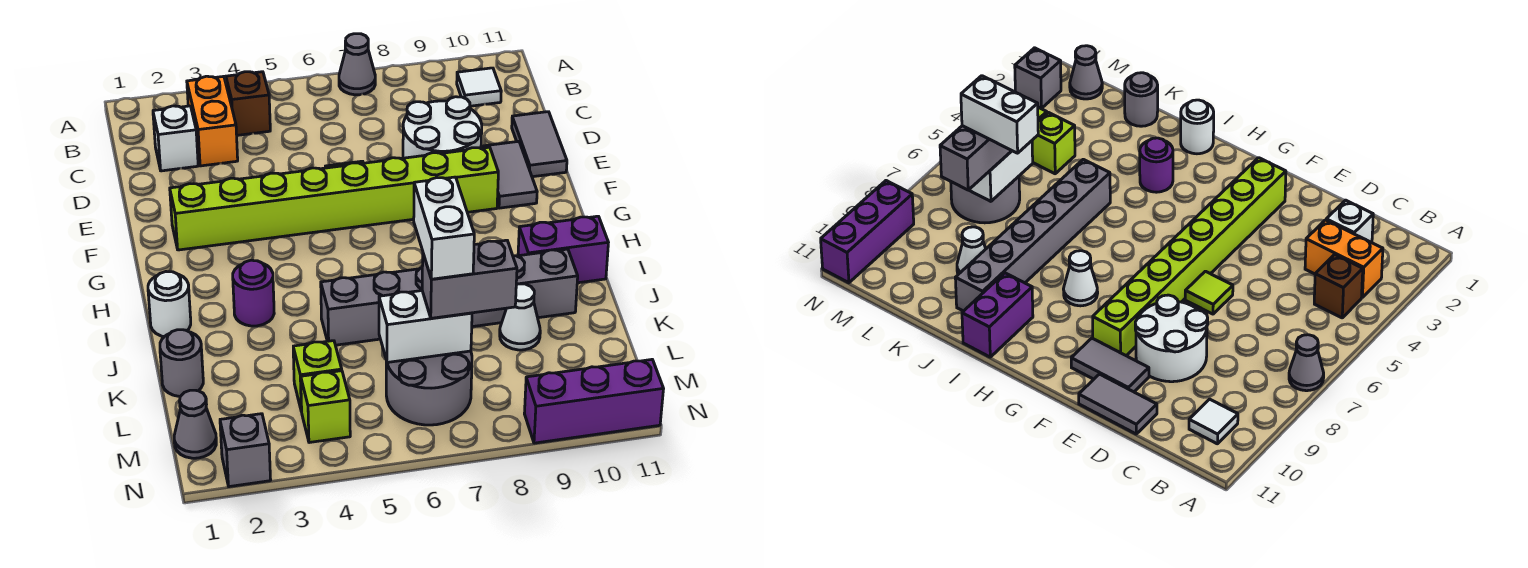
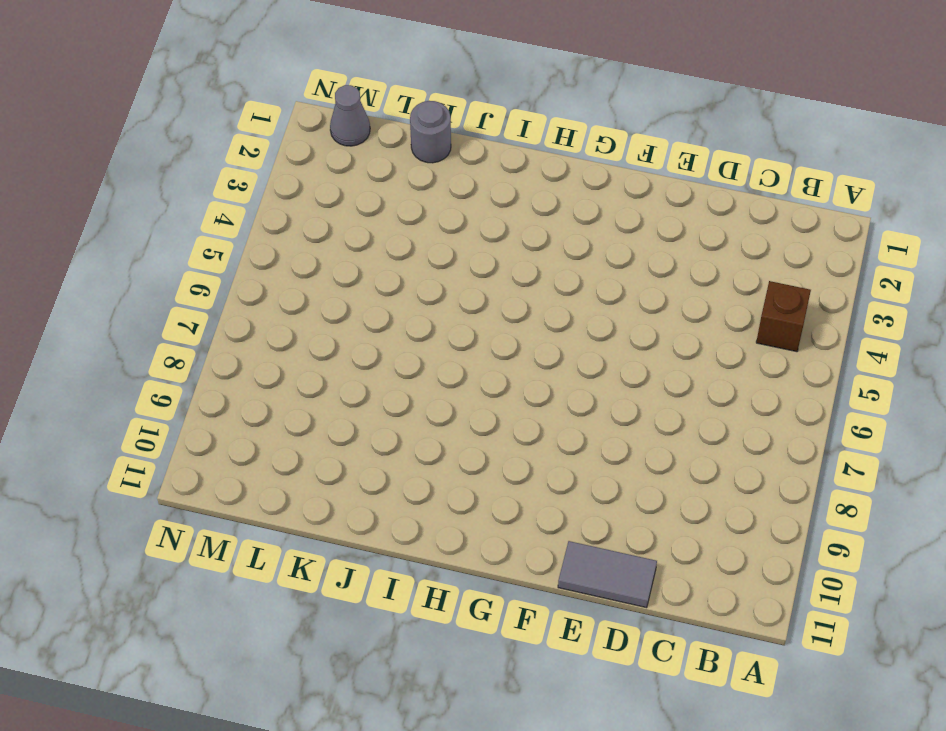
none -> grey cone A7 level 1
none -> orange brick B3:C3 level 1
none -> white tile B10 level 1

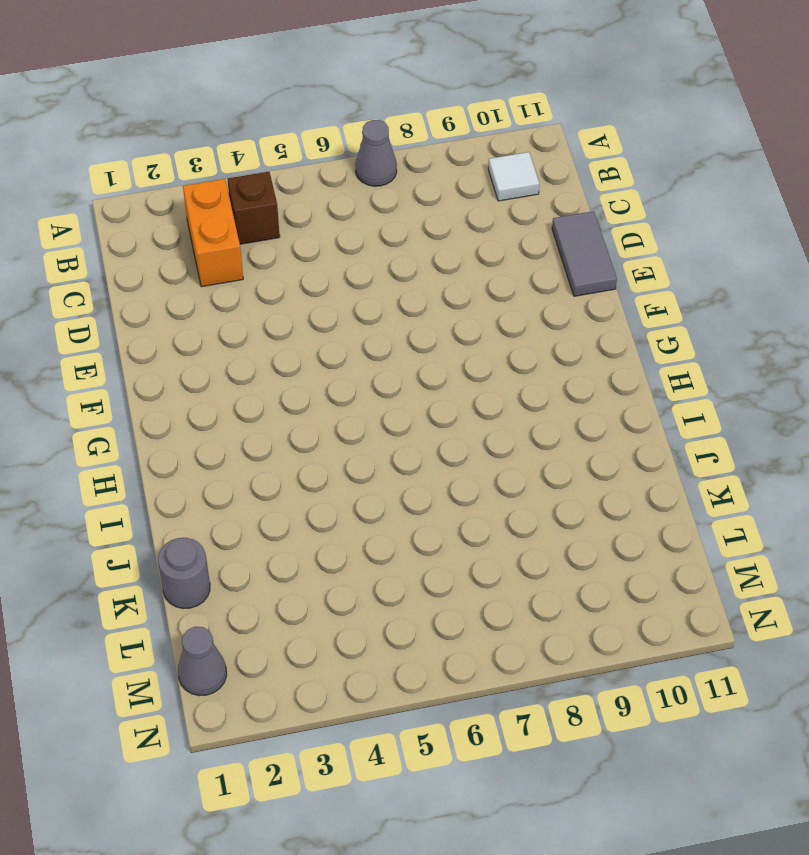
none -> white brick C2 level 1
none -> white round brick D8:E9 level 1
none -> lime tile E6 level 1

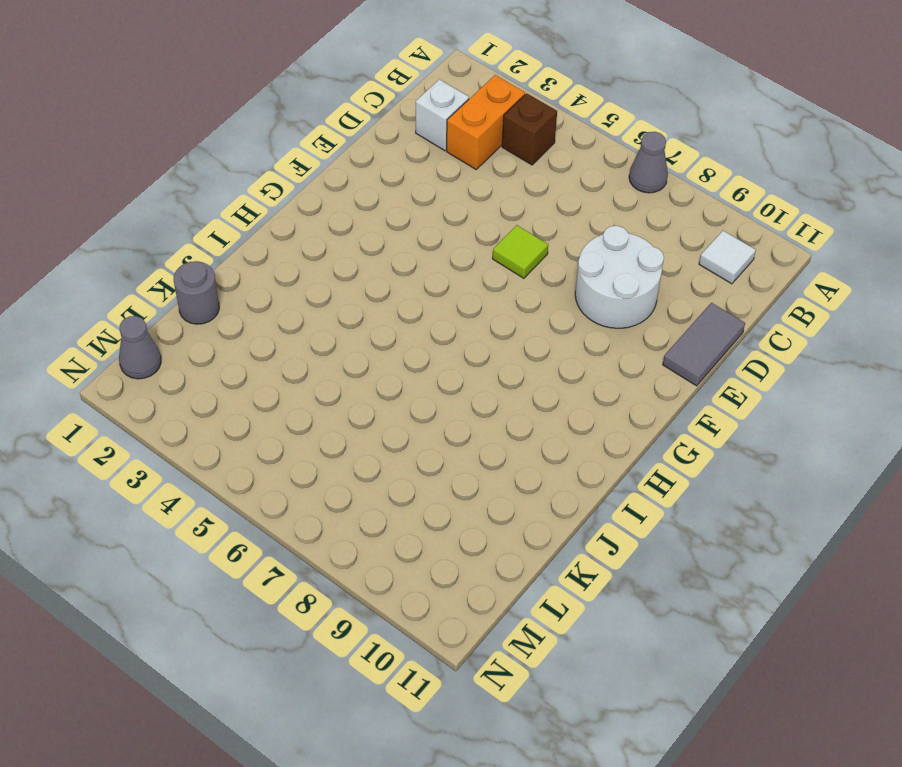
none -> grey tile E10:F10 level 1
none -> lime brick F2:F9 level 1
none -> white cone H8 level 1

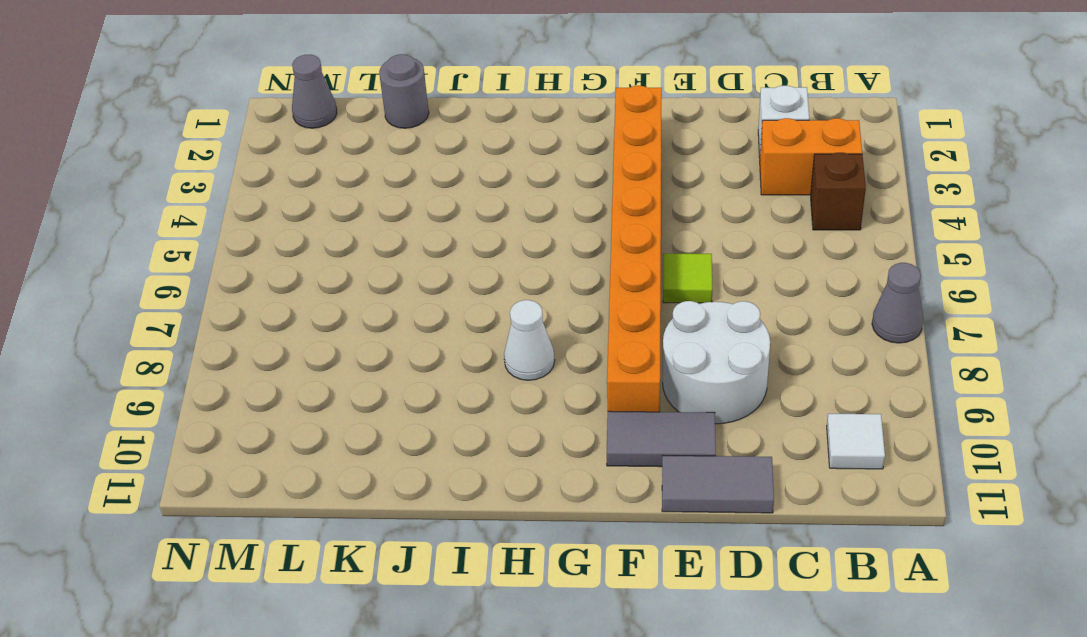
orange brick F2:F9 level 1 -> lime brick F2:F9 level 1
none -> white round brick I1 level 1
none -> purple round brick I3 level 1
none -> purple brick I10:I11 level 1

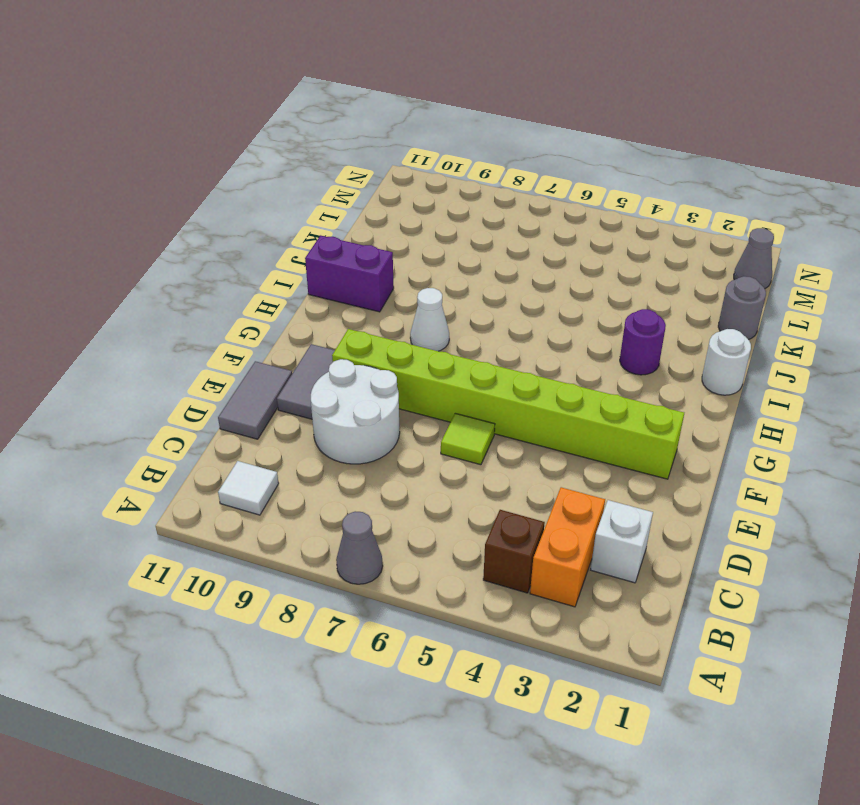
none -> grey brick J5:J10 level 1
none -> white cone K9 level 1
none -> lime brick L4 level 1

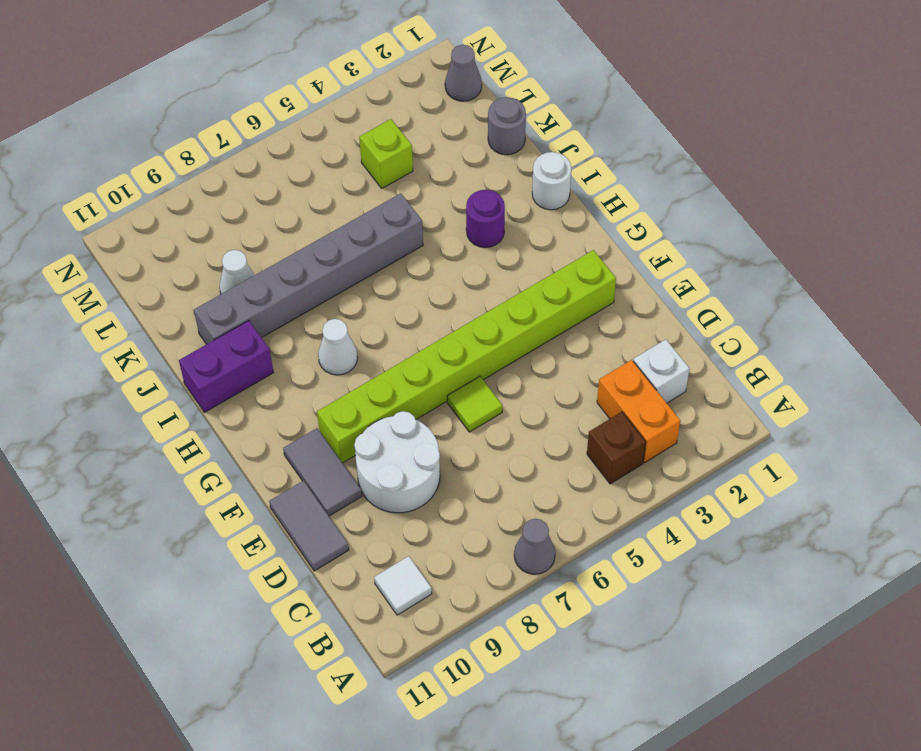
none -> grey round brick L6:M7 level 1
none -> lime brick M4 level 1
none -> grey brick N2 level 1

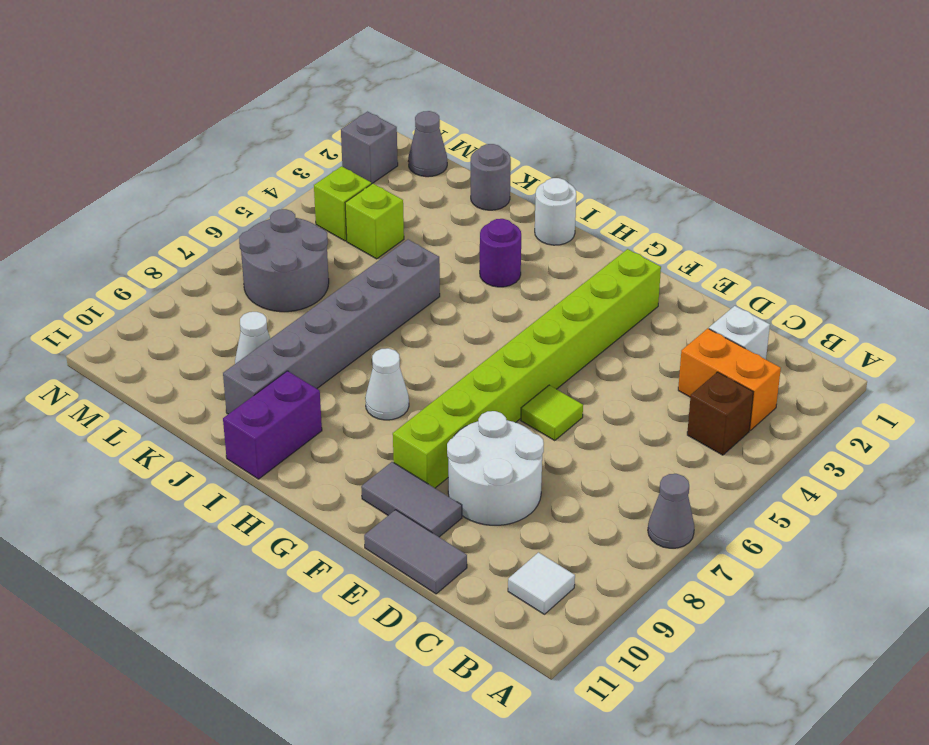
none -> purple brick N9:N11 level 1
none -> white brick L6:L7 level 2
none -> grey brick L7:L8 level 3

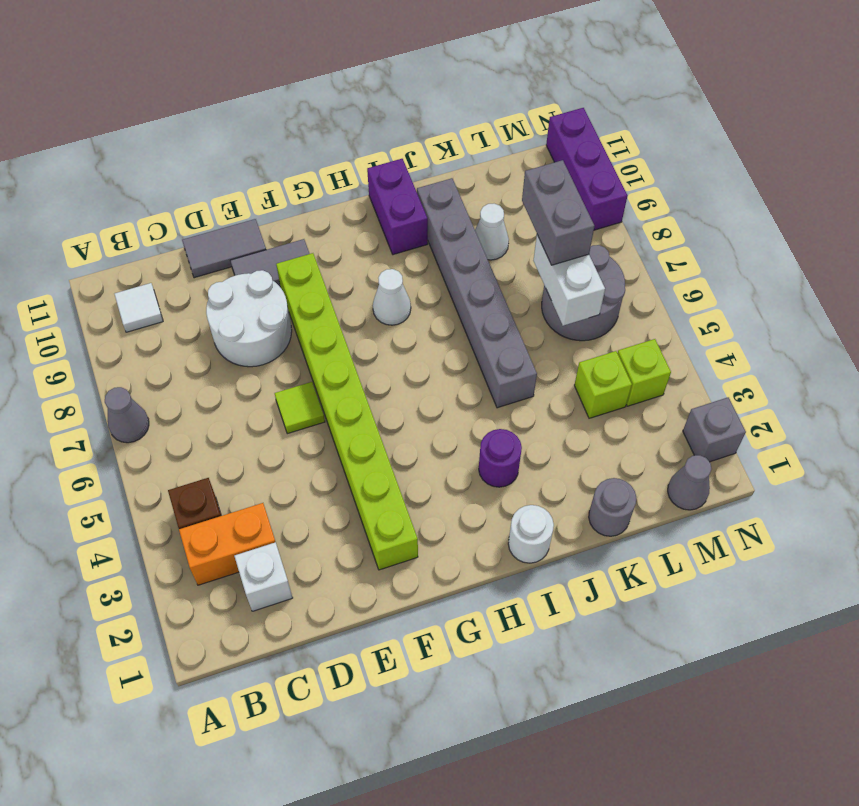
none -> white brick K7:L7 level 4

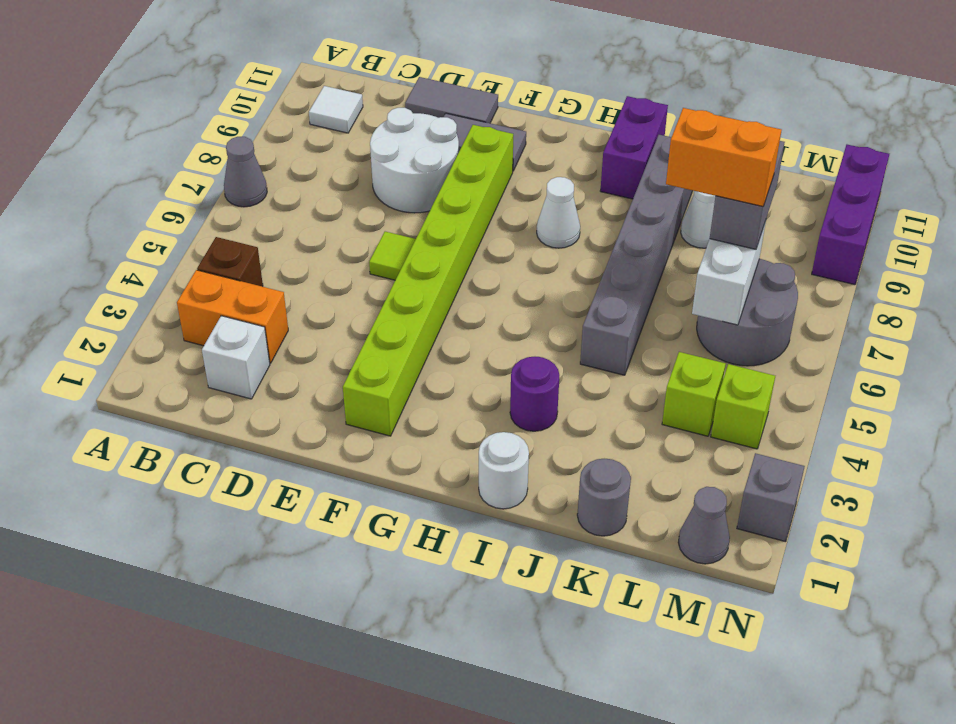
orange brick K7:L7 level 4 -> white brick K7:L7 level 4

